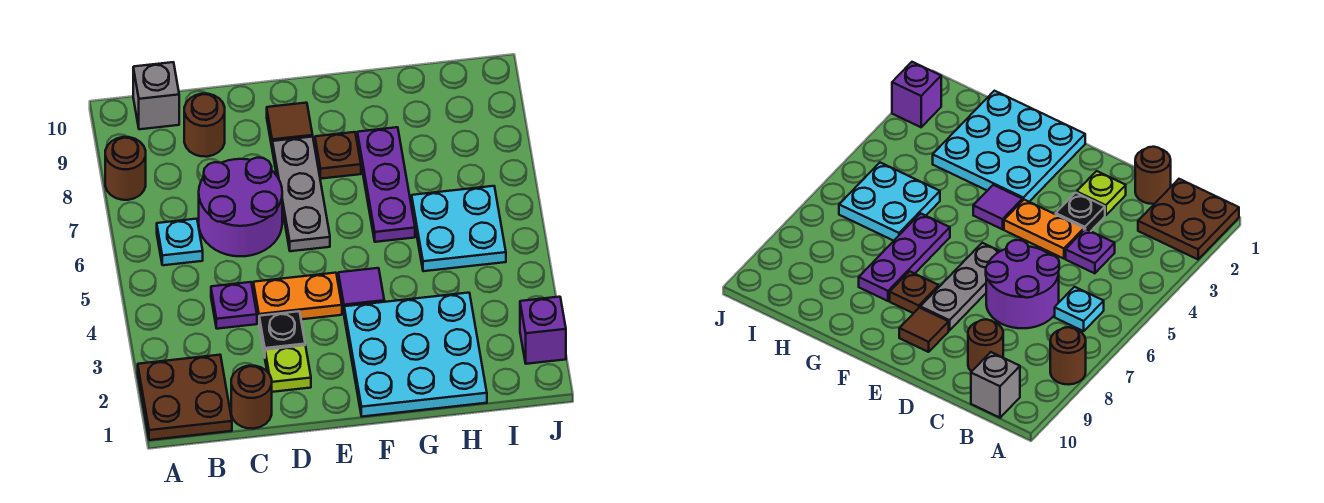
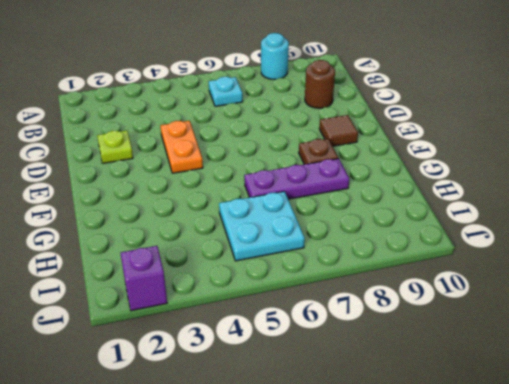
cyan round brick A8 level 1 -> brown round brick A8 level 1
none -> brown plate A1:B2 level 1
none -> grey brick B10 level 1
none -> brown round brick C1 level 1

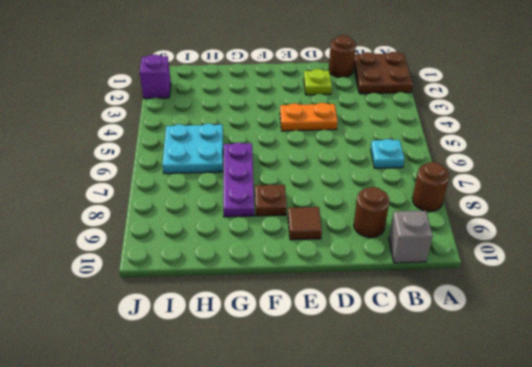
none -> purple plate C4 level 1
none -> purple round brick C6:D7 level 1
none -> black plate D3 level 1

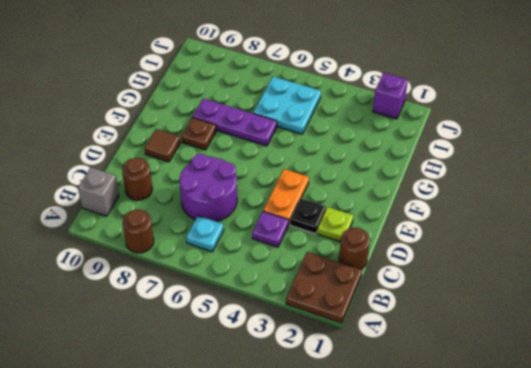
none -> grey plate E6:E8 level 1
none -> cyan plate F1:H3 level 1
none -> purple tile F4 level 1

